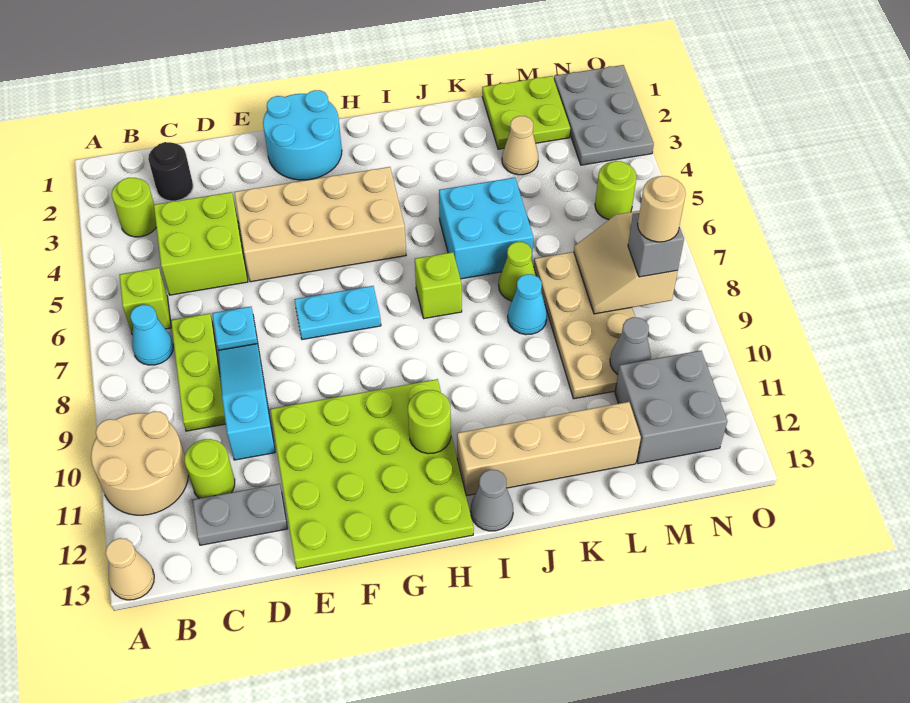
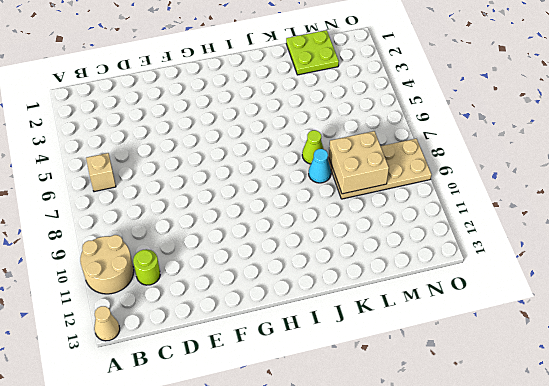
tan brick B6 level 1 -> lime brick B6 level 1
tan plate L8:O9 level 1 -> tan plate L7:M10 level 1
tan brick L8:M9 level 2 -> tan slope M7:N8 level 2 top N
none -> lime round brick B3 level 1
none -> cyan cone B7 level 1
none -> black round brick C2 level 1
none -> lime brick C4:D5 level 1

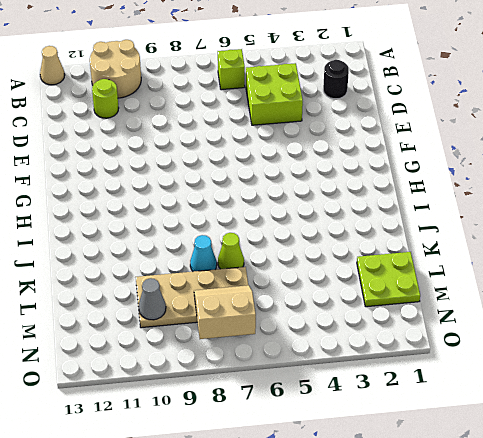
none -> lime round brick B3 level 1
none -> cyan cone B7 level 1
none -> lime plate C7:C9 level 1
none -> grey plate C12:D12 level 1

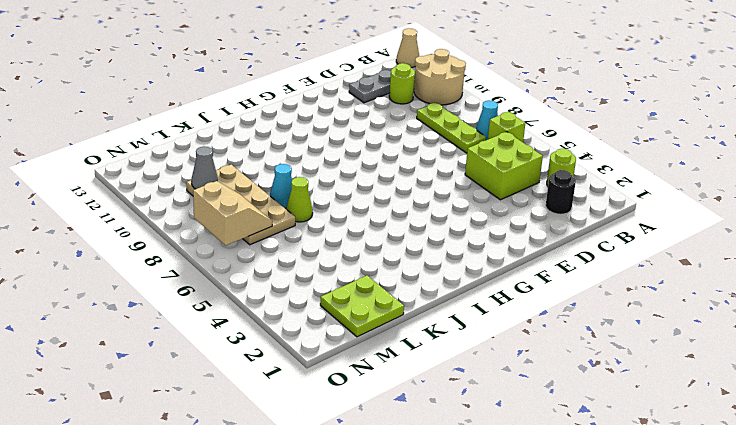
none -> cyan plate D7 level 1
none -> cyan slope D8:D10 level 1 top 10
none -> tan brick E4:H5 level 1
none -> lime plate E10:H13 level 1

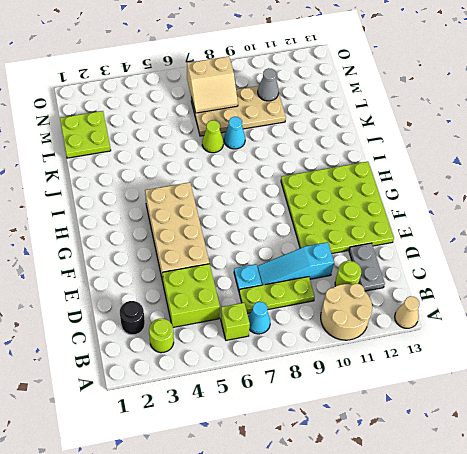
none -> cyan round brick F1:G2 level 1
none -> cyan plate F7:G7 level 1
none -> lime brick I7 level 1
none -> tan brick I12:L12 level 1

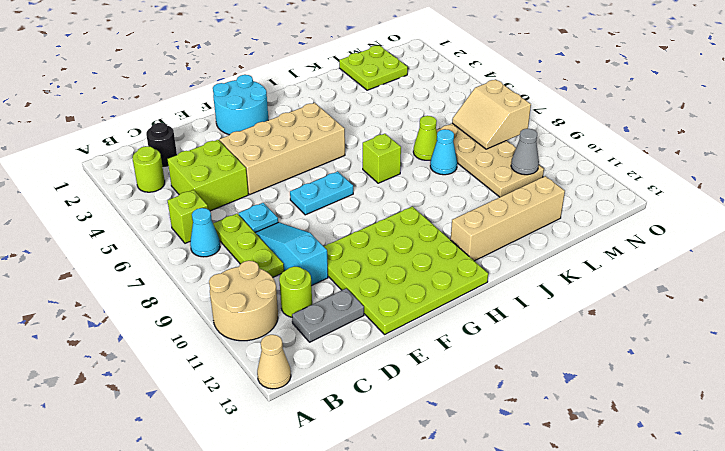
none -> grey cone I13 level 1
none -> cyan brick J5:K6 level 1
none -> tan cone L3 level 1
none -> grey brick M11:N12 level 1

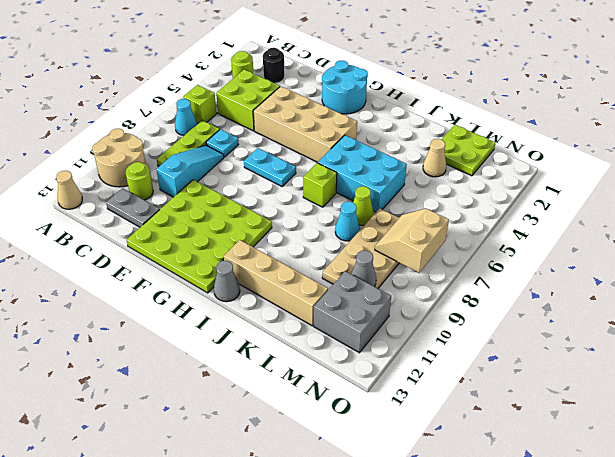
cyan brick I5:K6 level 1 -> cyan brick J5:K6 level 1
none -> grey plate N1:O3 level 1
none -> lime round brick N5 level 1
none -> lime round brick H11 level 2
none -> grey brick N8 level 3

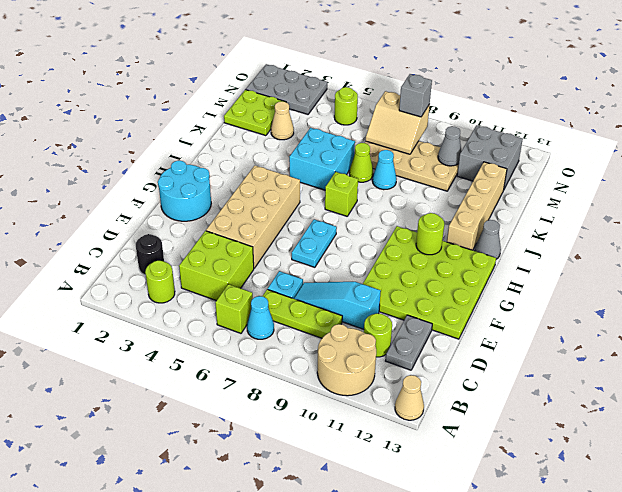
none -> tan round brick N8 level 4

